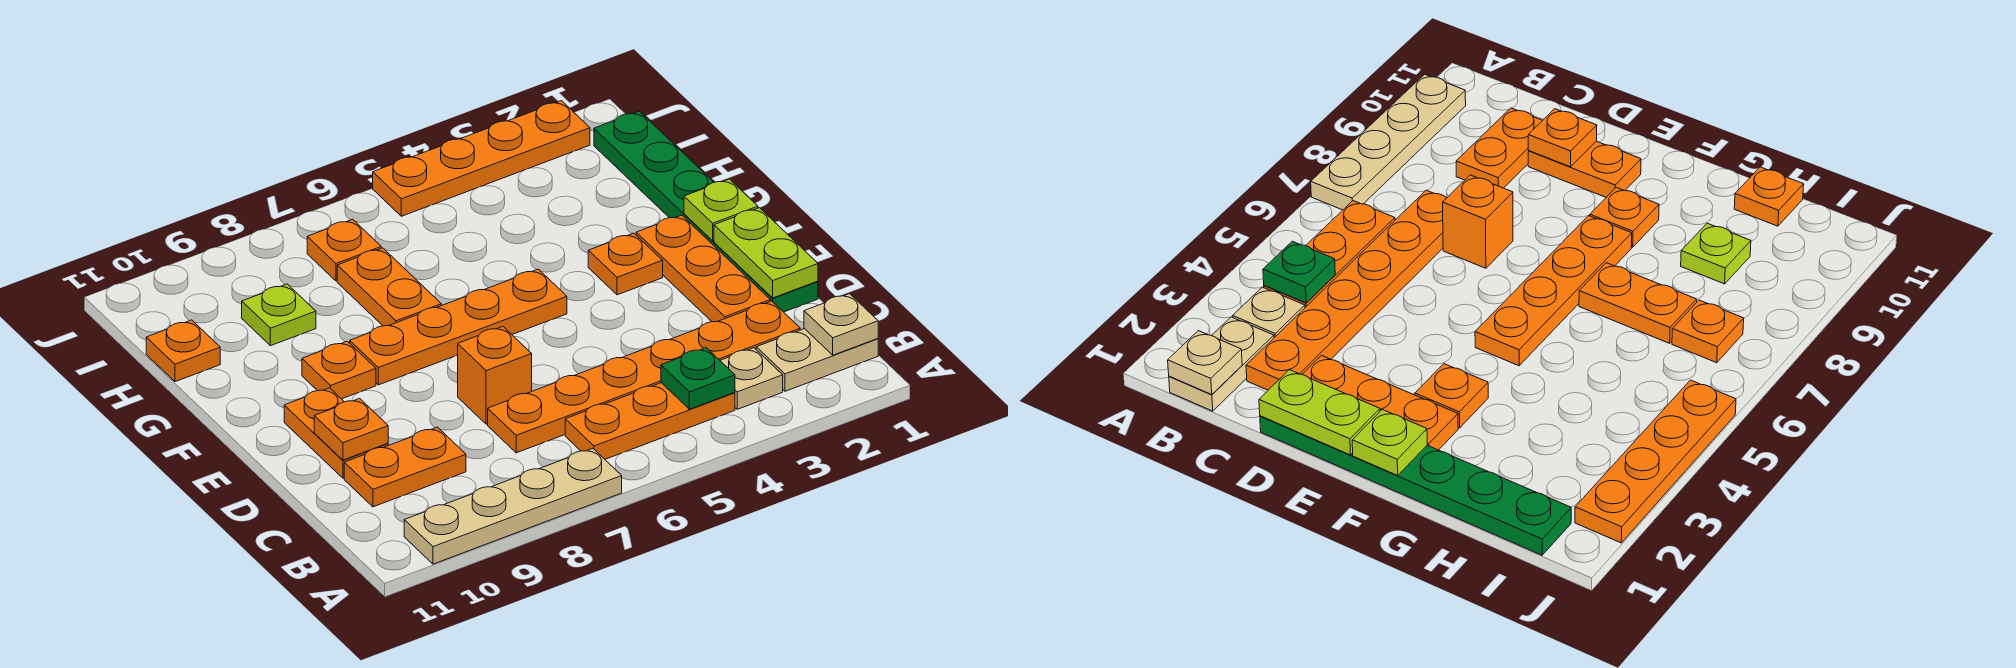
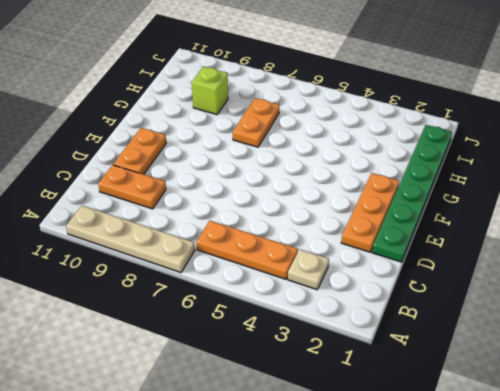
lime brick H9 level 1 -> lime plate H9 level 1
none -> tan plate B1:B2 level 1
none -> orange plate C2:C7 level 1
none -> orange brick D7 level 1

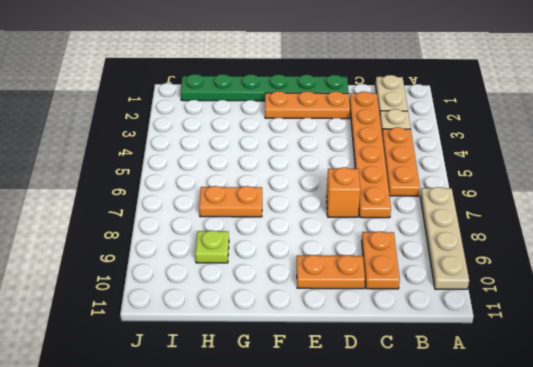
none -> orange plate F3 level 1
none -> orange plate F5:F8 level 1
none -> orange plate F9 level 1

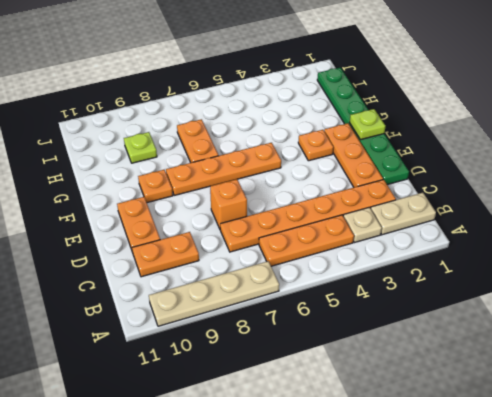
none -> orange plate H11 level 1
none -> orange plate I7 level 1
none -> orange plate J2:J5 level 1

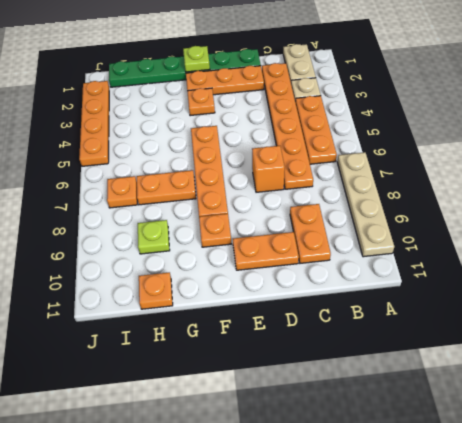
none -> tan plate B1 level 2
none -> green plate B4 level 2
none -> lime plate D1:E1 level 2

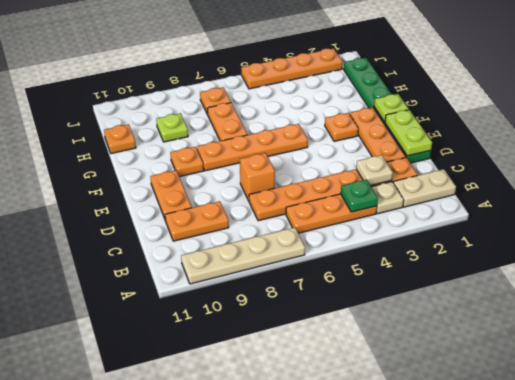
tan plate C3 level 2 -> tan plate B1 level 2
none -> orange plate D10 level 2

